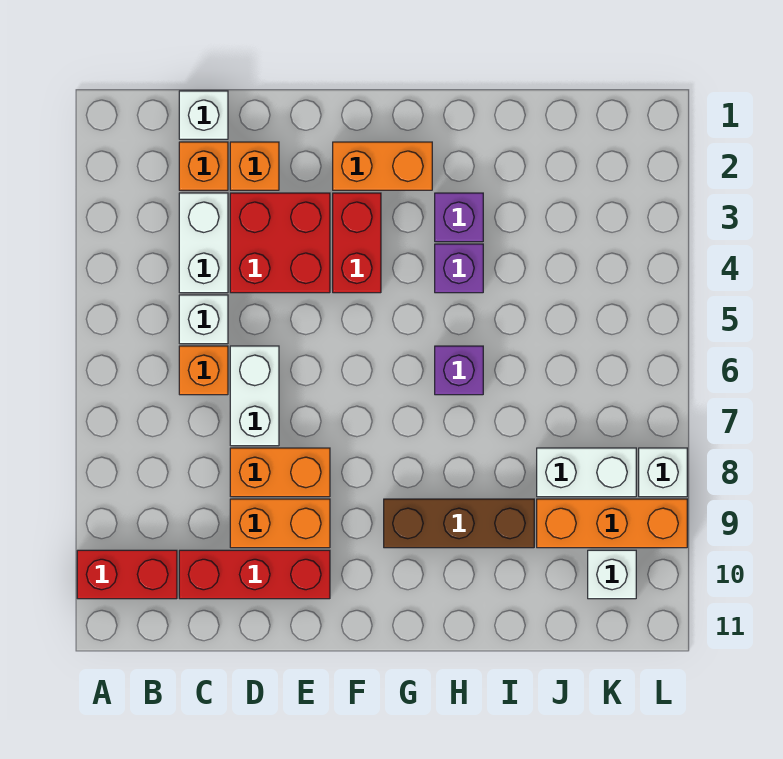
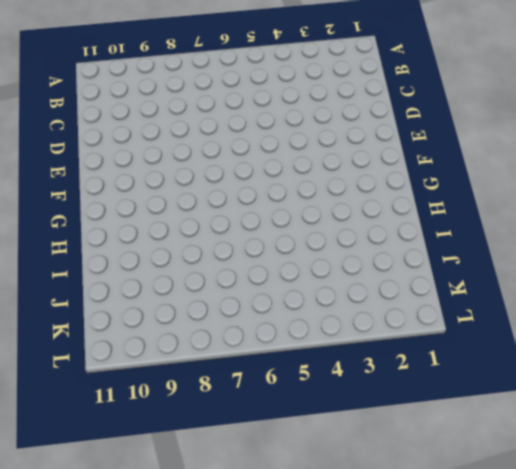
none -> red brick A10:B10 level 1
none -> white brick C1 level 1
none -> orange brick C2 level 1

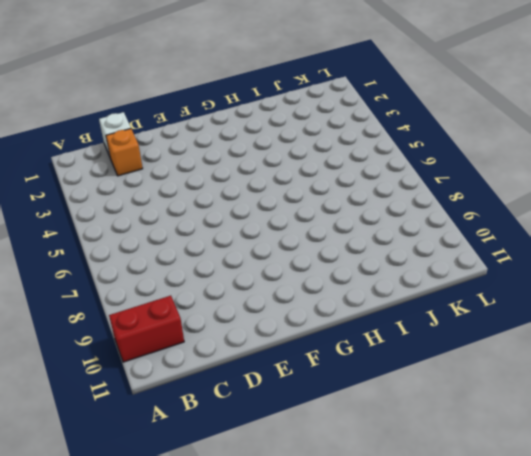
none -> white brick C3:C4 level 1
none -> white brick C5 level 1
none -> orange brick C6 level 1

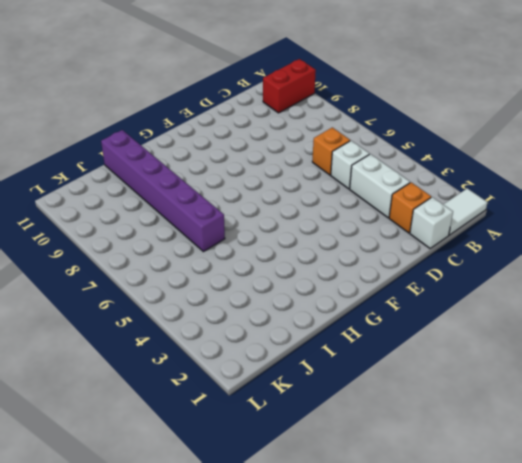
white tile A1:B1 level 1 -> none
purple brick I6:I11 level 1 -> brown brick G9:I9 level 1
none -> red brick C10:E10 level 1
none -> orange brick D2 level 1
none -> red brick D3:E4 level 1

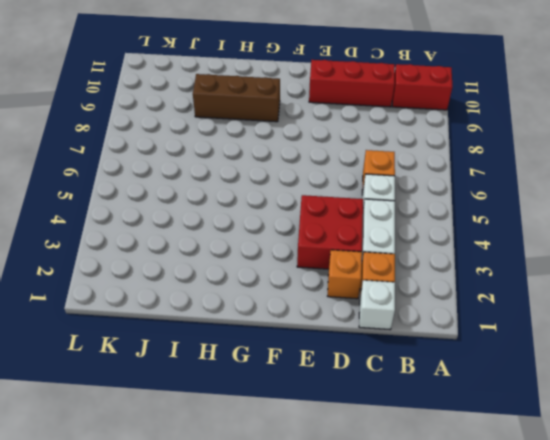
none -> white brick D6:D7 level 1
none -> orange brick D8:E8 level 1
none -> orange brick D9:E9 level 1

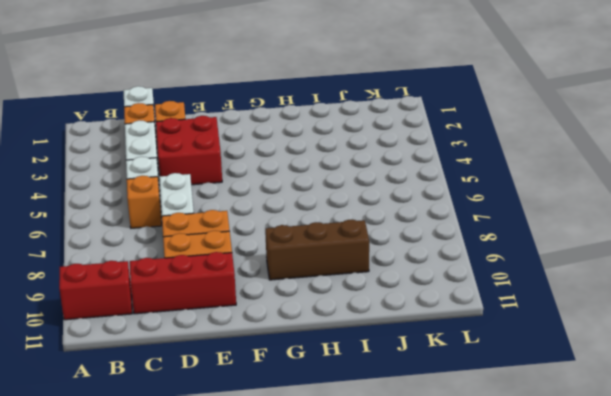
none -> orange brick F2:G2 level 1
none -> red brick F3:F4 level 1
none -> purple brick H3 level 1

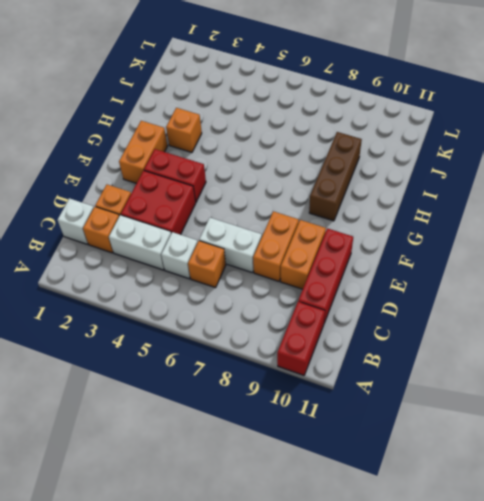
orange brick H3 level 1 -> purple brick H3 level 1
none -> purple brick H4 level 1
none -> purple brick H6 level 1
none -> white brick J8:K8 level 1

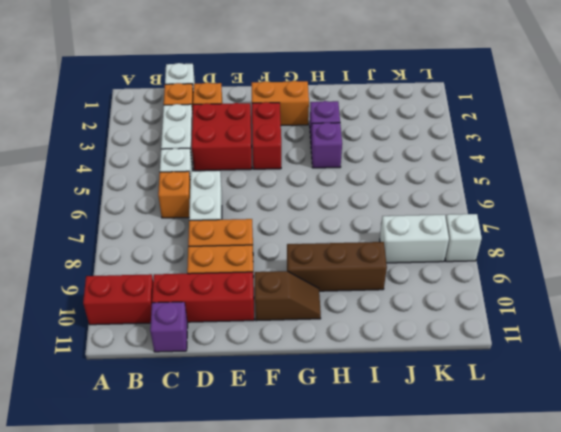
purple brick C11 level 1 -> purple brick H6 level 1
brown slope F10:G10 level 1 top F -> none
none -> orange brick J9:L9 level 1
none -> white brick K10 level 1

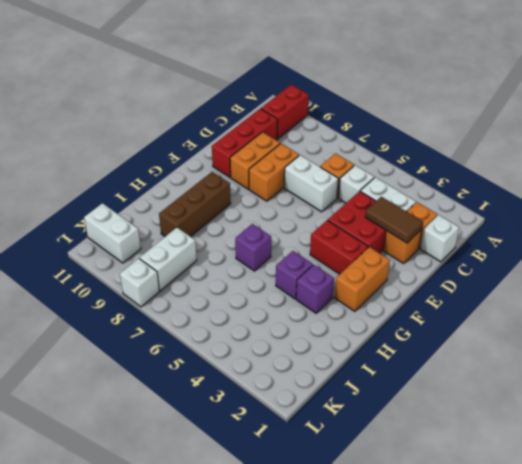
brown tile D2:D3 level 2 -> none
white brick K10:K11 level 1 -> white brick K10 level 1
none -> orange brick J9:L9 level 1

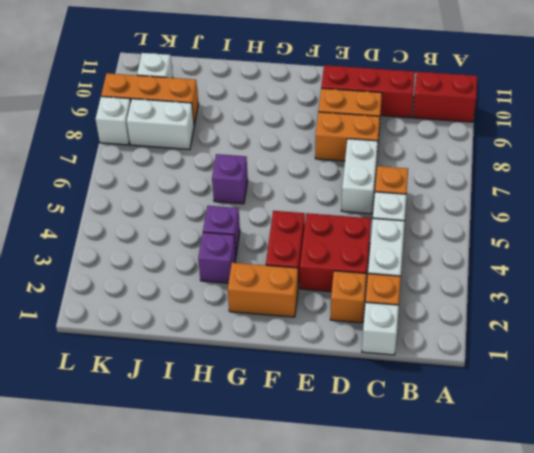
none -> brown brick G9:I9 level 1

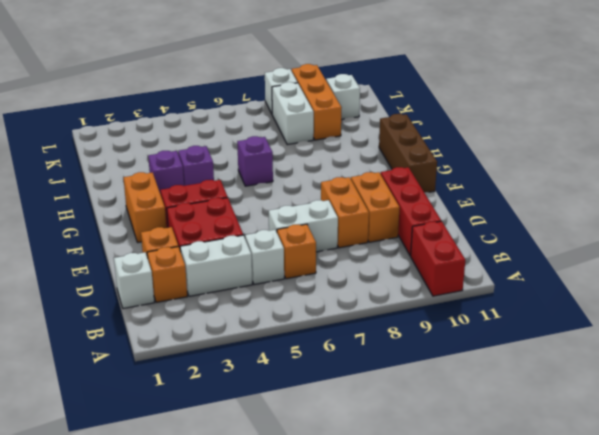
brown brick F11:H11 level 1 -> brown brick G9:I9 level 1

